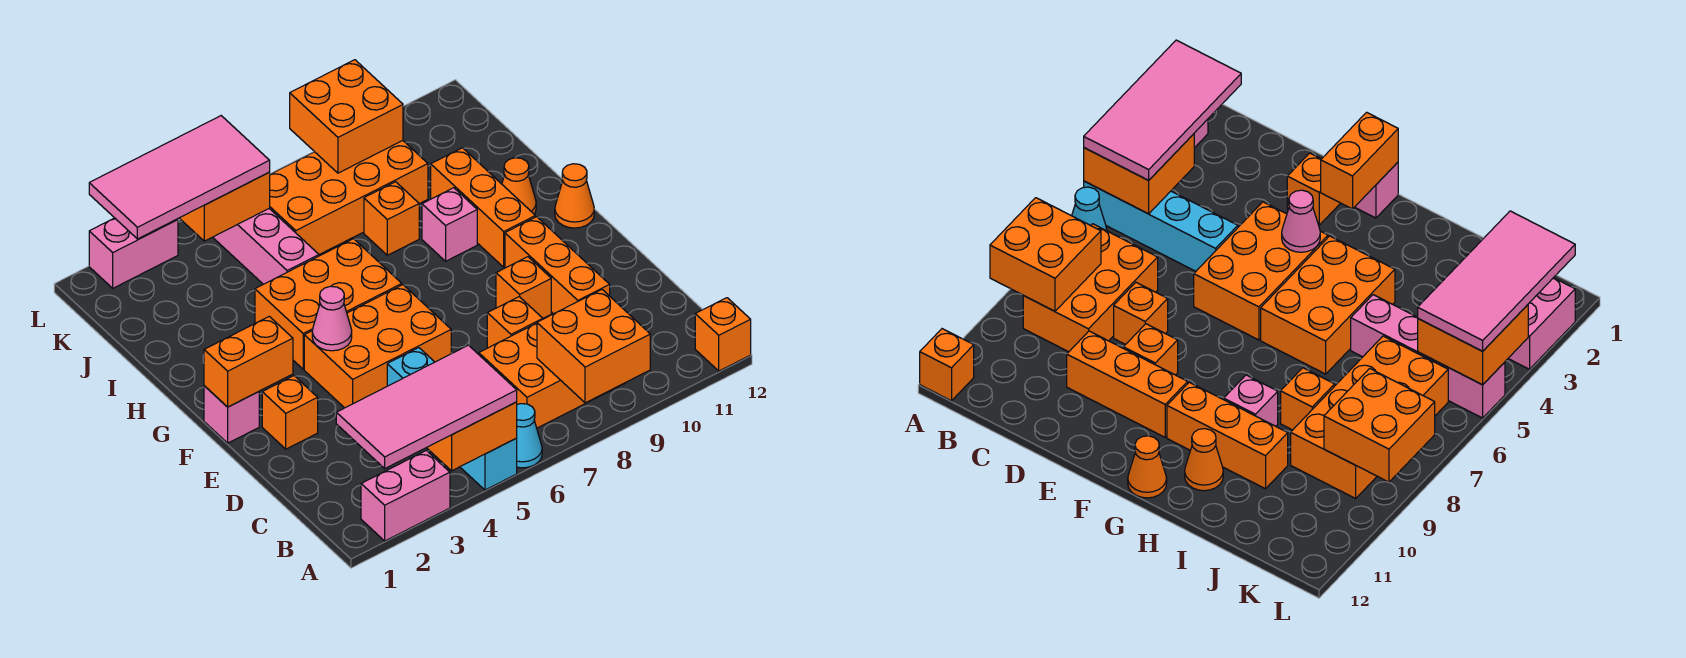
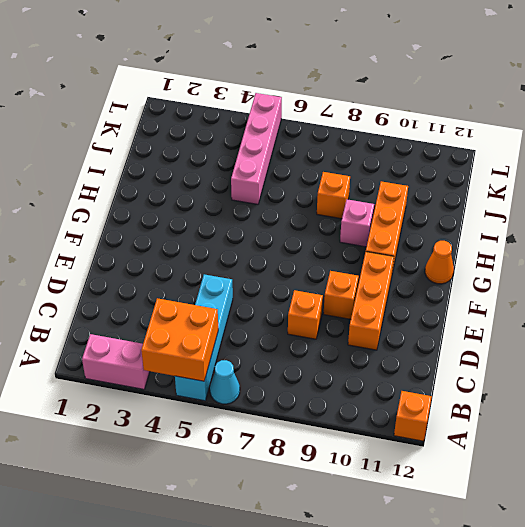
none -> orange brick B7:C9 level 1
none -> orange brick E2 level 1
none -> orange brick E4:F6 level 1

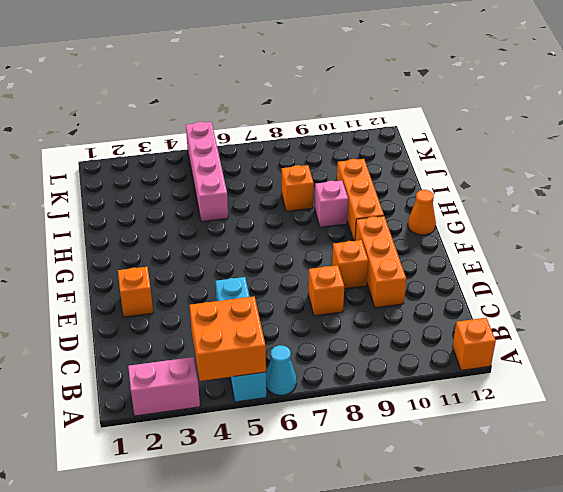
none -> orange brick B7:C9 level 1
none -> orange brick E4:F6 level 1
none -> pink brick F1 level 1

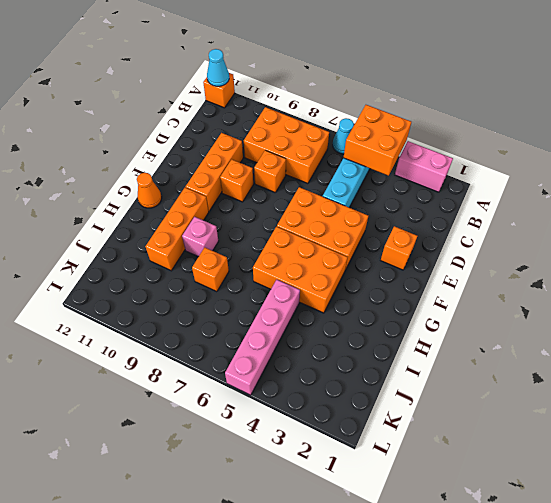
cyan cone A12 level 2 -> none
none -> pink brick F1 level 1
none -> orange cone H11 level 1
none -> orange brick J6:K9 level 1

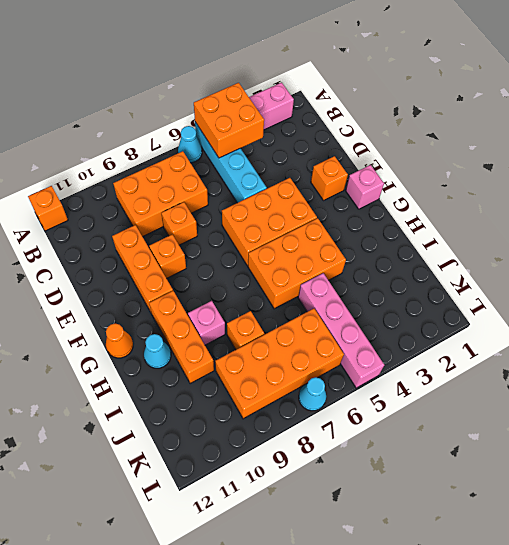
cyan cone H11 level 1 -> orange cone H11 level 1
cyan cone L7 level 1 -> none
none -> pink brick L2:L3 level 1
none -> orange brick A8:B9 level 2
none -> orange brick F1:F2 level 2

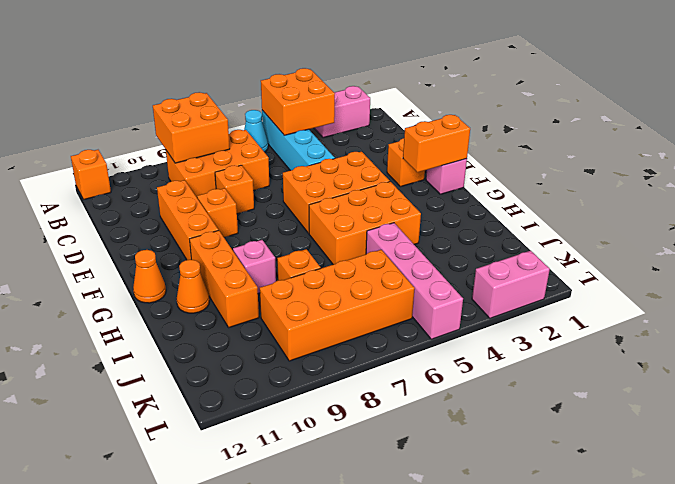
none -> pink cone F4 level 2
none -> orange brick K4:L5 level 2
none -> orange brick K8:L9 level 2

